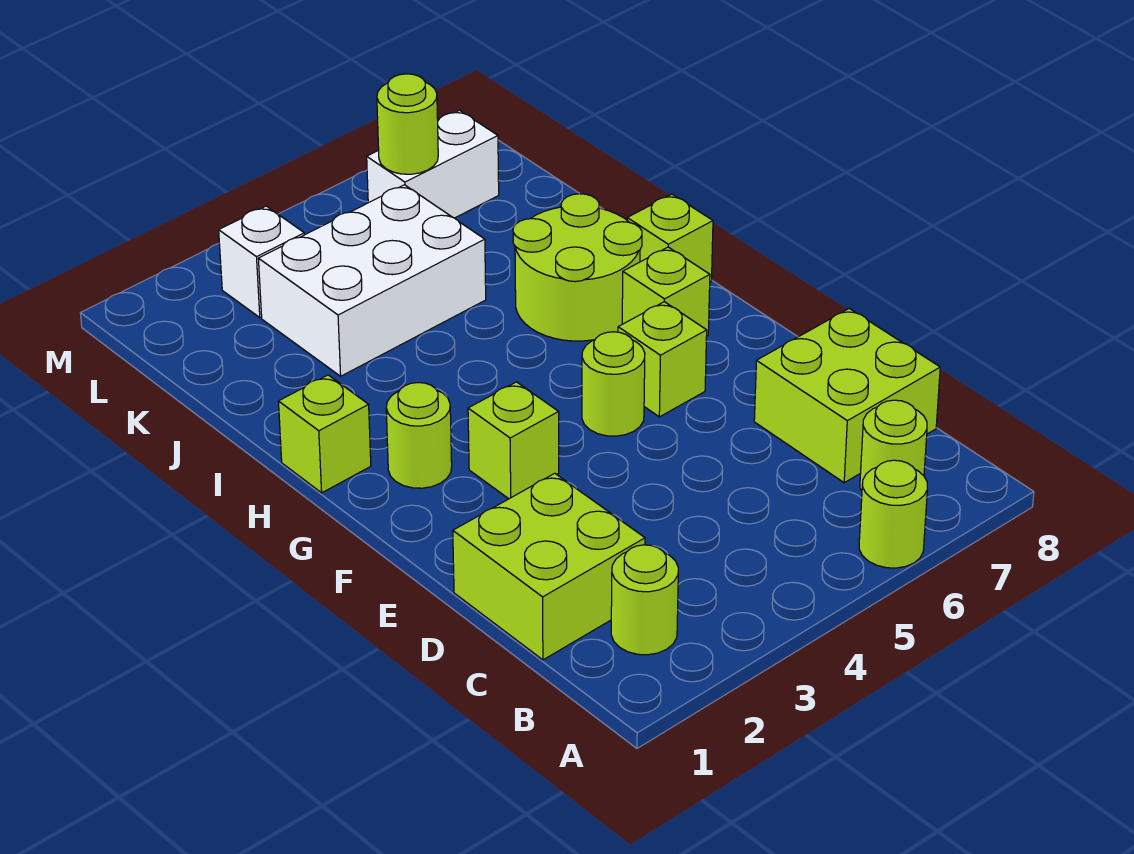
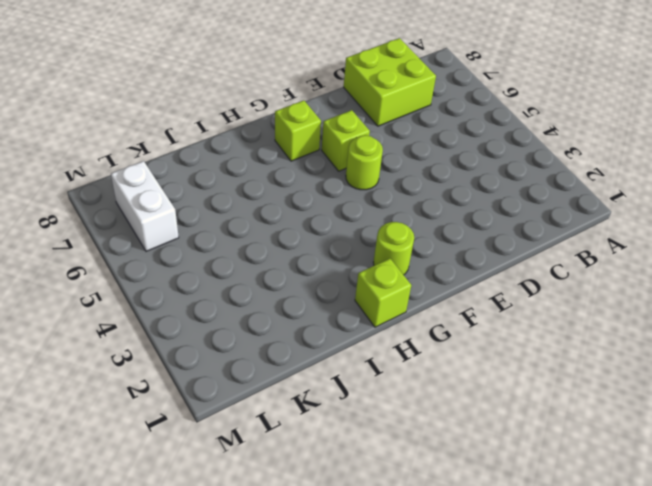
none -> lime round brick A6 level 1
none -> lime round brick B2 level 1
none -> lime round brick B7 level 1

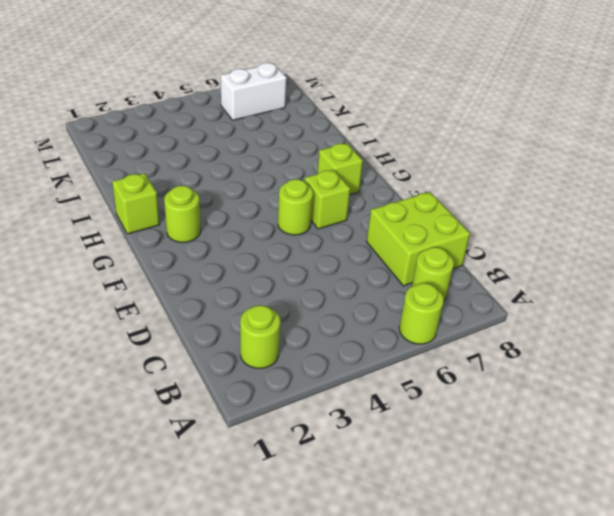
none -> lime brick C1:D2 level 1
none -> lime brick F3 level 1
none -> lime round brick H6:I7 level 1

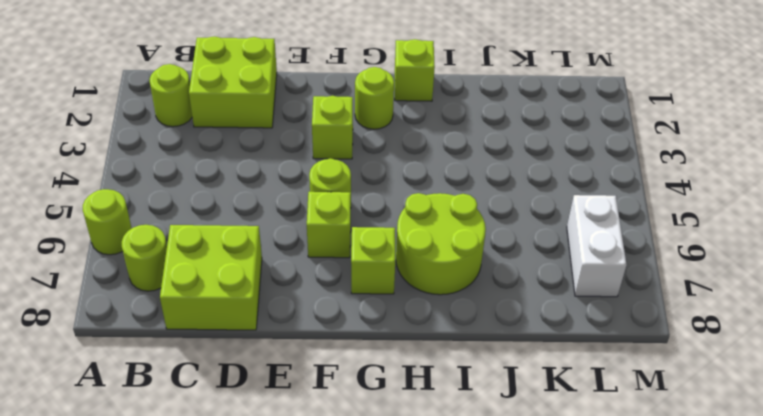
none -> lime brick H8 level 1
none -> white brick J3:K5 level 1
none -> white brick L3 level 1

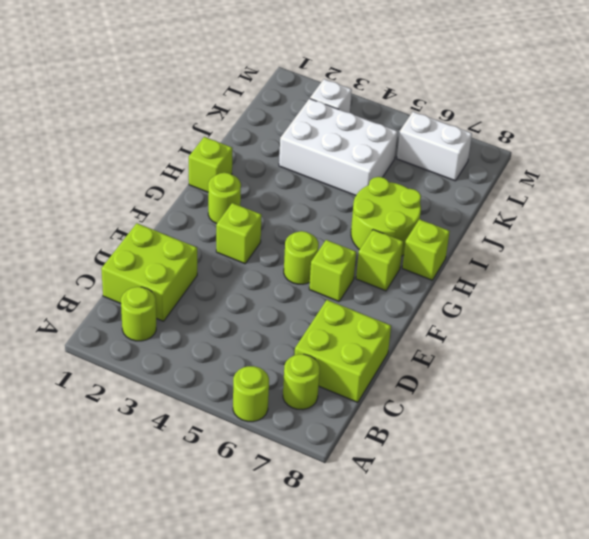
none -> lime round brick L6 level 2

